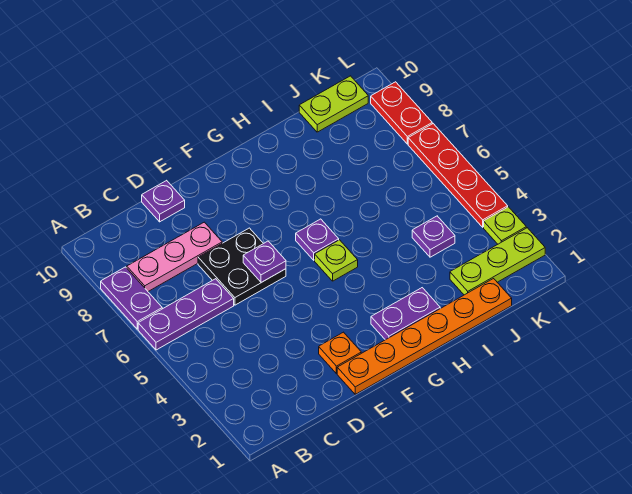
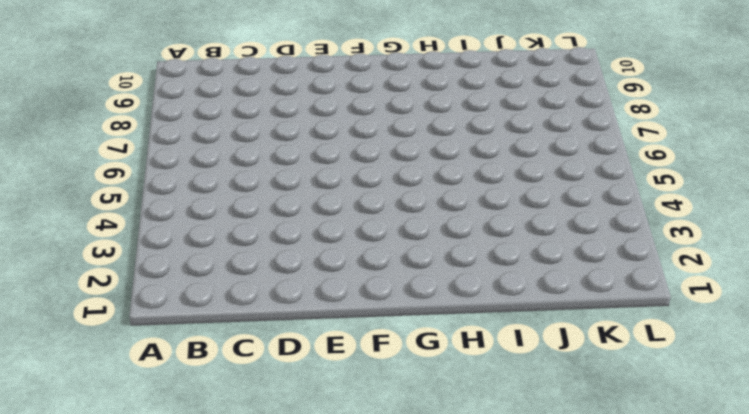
none -> purple plate A6:C6 level 1
none -> purple plate A7:A8 level 1
none -> pink plate B8:D8 level 1

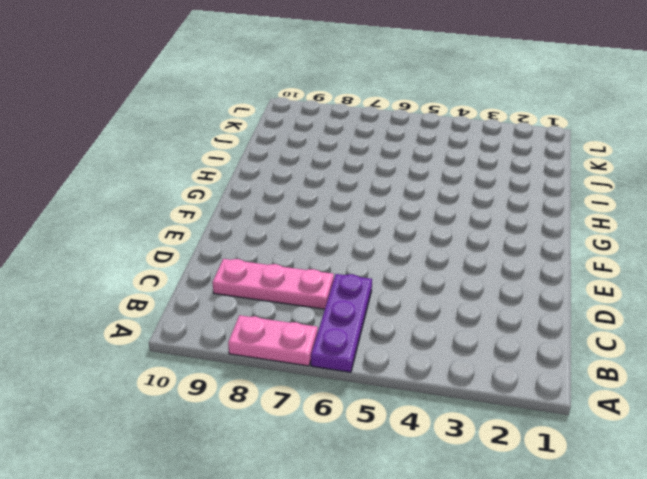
pink plate A7:A8 level 1 -> purple plate A7:A8 level 1
pink plate C7:C9 level 1 -> pink plate B8:D8 level 1
none -> black plate D6:E7 level 1
none -> purple plate D10 level 1
none -> orange plate E1:J1 level 1

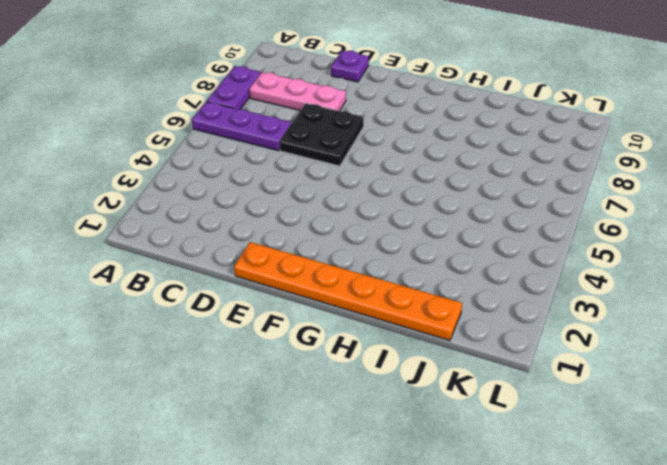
none -> orange plate E2 level 1
none -> purple plate G2:H2 level 1
none -> lime plate G5 level 1

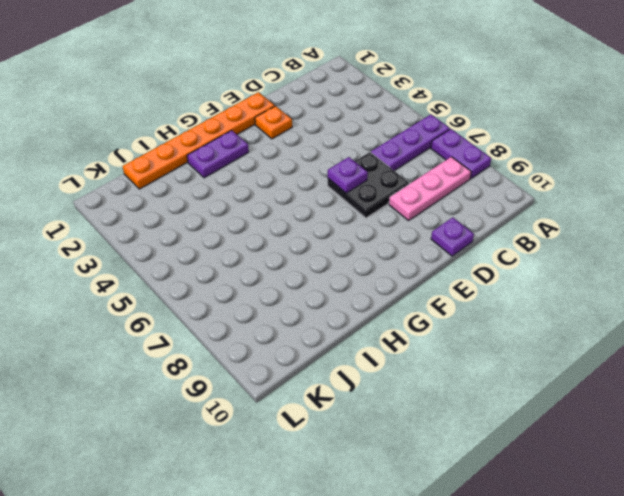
none -> lime plate G5 level 1
none -> purple plate G6 level 1
none -> lime plate J2:L2 level 1

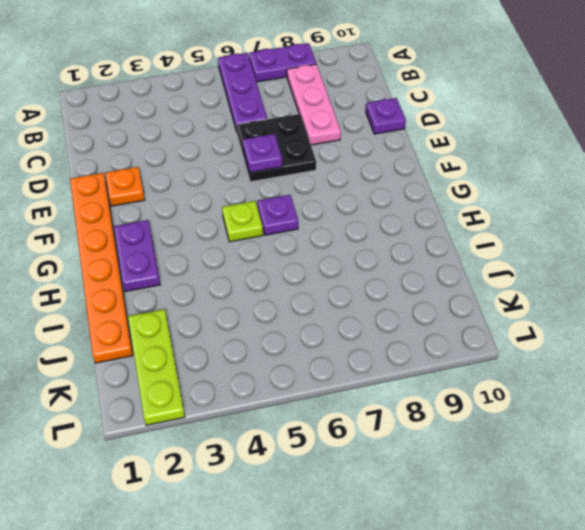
none -> purple plate J4 level 1
none -> lime plate J10:K10 level 1
none -> lime plate L3 level 1

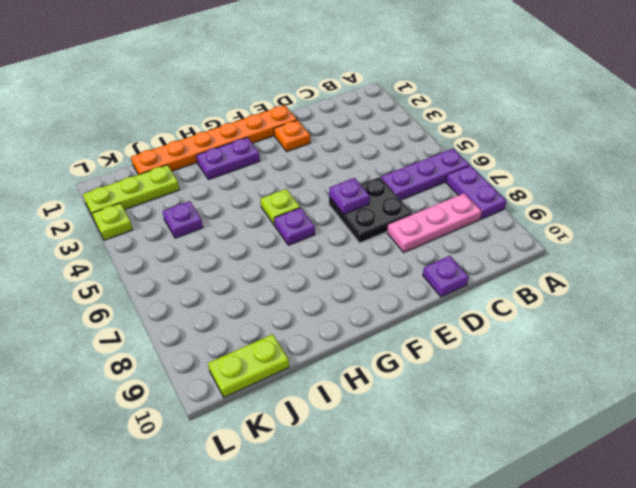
none -> red plate L4:L7 level 1
none -> red plate L8:L9 level 1

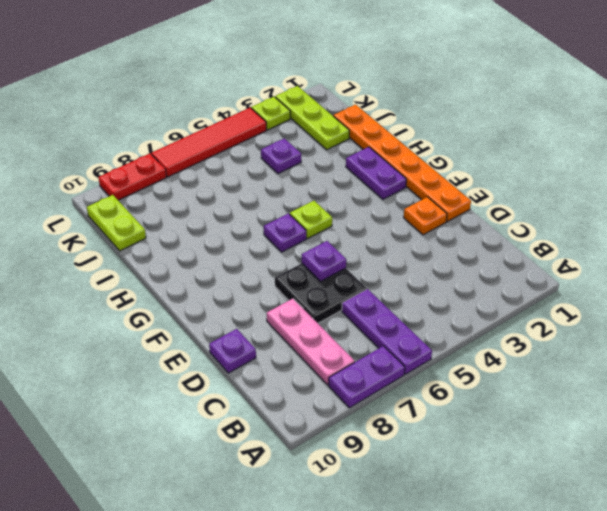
red tile L4:L7 level 1 -> red plate L4:L7 level 1

